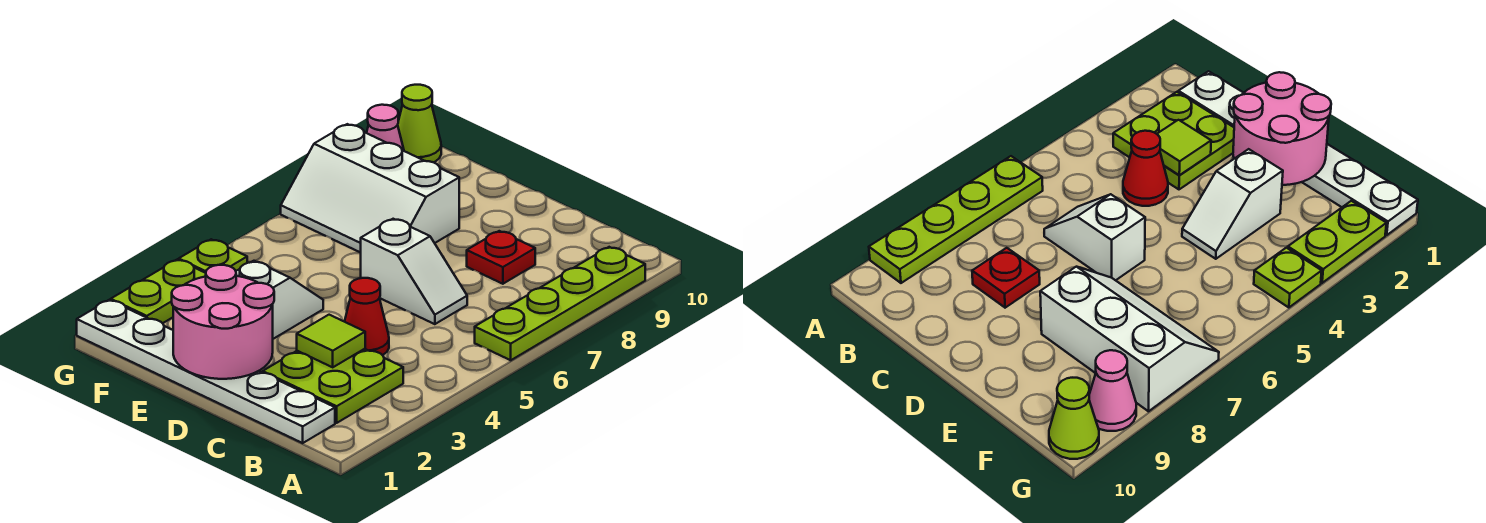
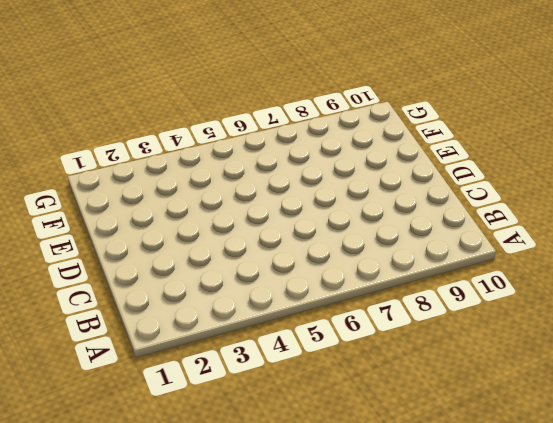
none -> lime plate A6:A9 level 1
none -> white plate B1:G1 level 1
none -> lime plate B2:C3 level 1

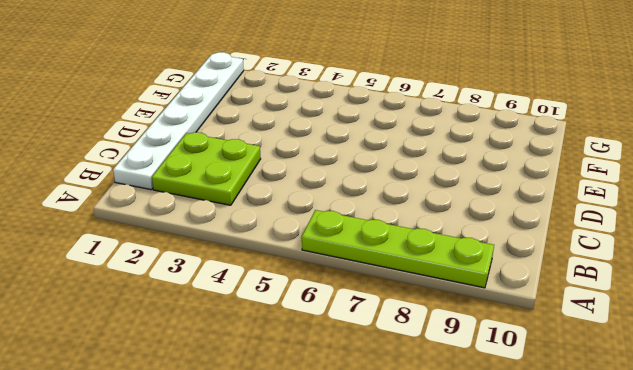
none -> red cone C4 level 1
none -> white slope C6:D6 level 1 top D
none -> red plate C8 level 1

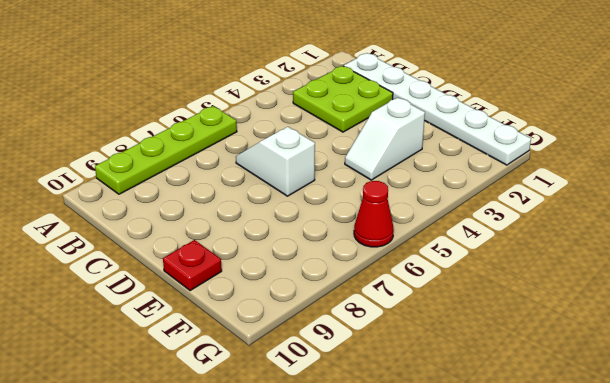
red plate E10 level 1 -> red plate C8 level 1
red cone G6 level 1 -> red cone C4 level 1
none -> white slope E7:G8 level 1 top 8
none -> lime plate G2:G3 level 1
none -> lime plate G4 level 1

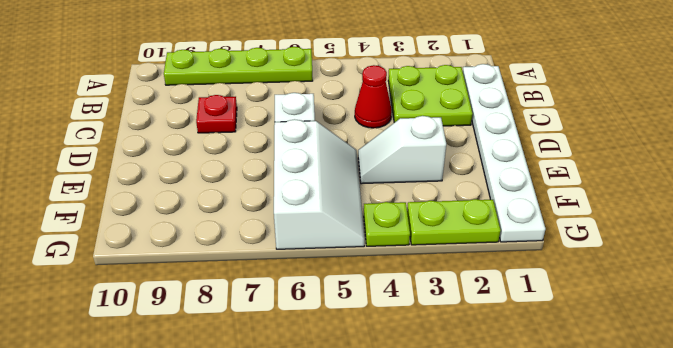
white slope E5:G6 level 1 top 6 -> white slope E7:G8 level 1 top 8
none -> pink cone G9 level 1
none -> lime cone G10 level 1
none -> lime tile C3 level 2

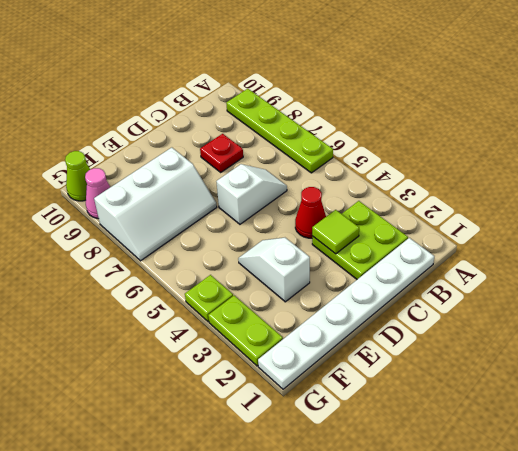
none -> pink round brick D1:E2 level 2

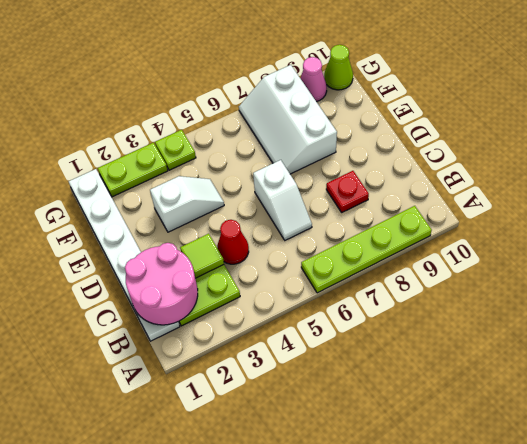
pink round brick B1:C2 level 2 -> pink round brick D1:E2 level 2

